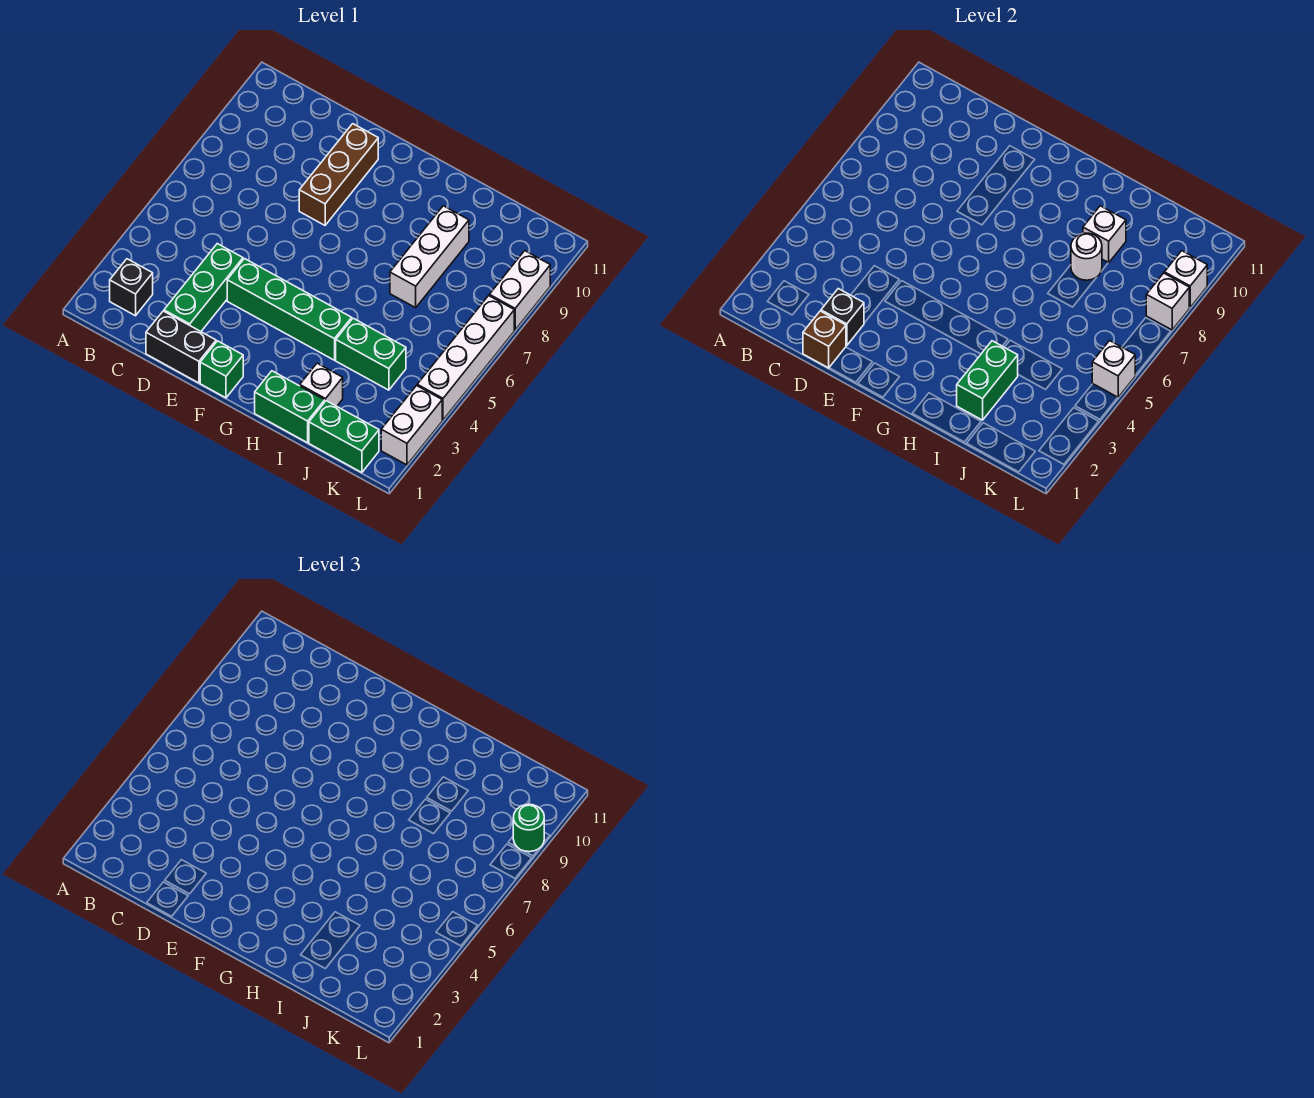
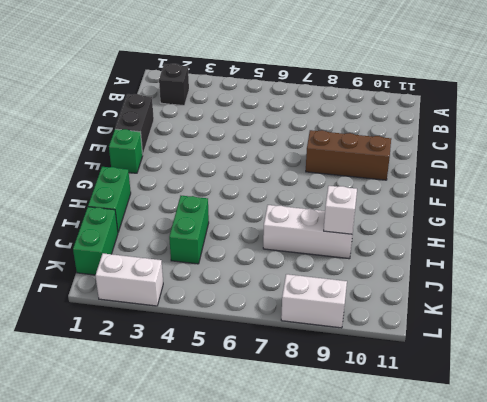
none -> green brick D2:D4 level 1
none -> green brick E4:H4 level 1
none -> white brick I2 level 1

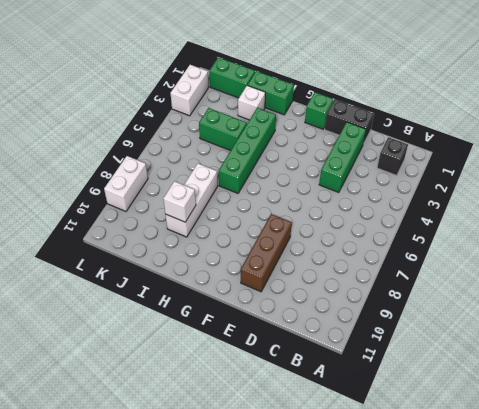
green brick H3:H6 level 1 -> green brick E4:H4 level 1
none -> white brick L4:L7 level 1
none -> brown brick D1 level 2
none -> black brick D2 level 2

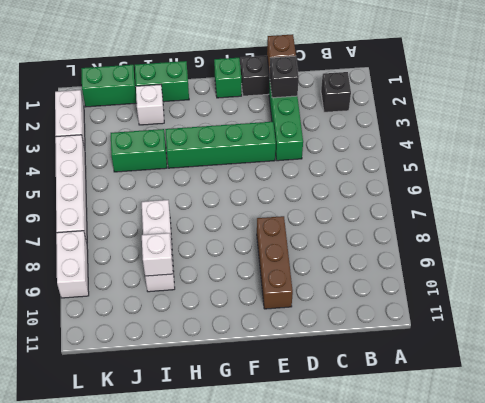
none -> green brick I2:I3 level 2
none -> white round brick I8 level 2
none -> white brick L5 level 2

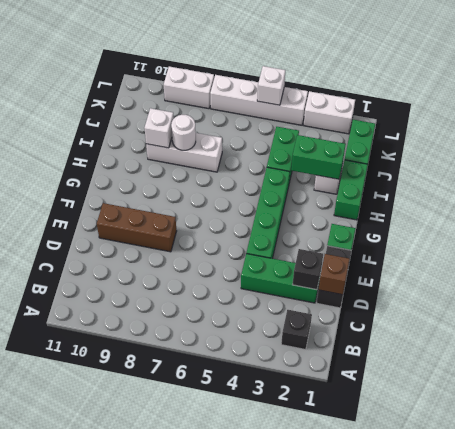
none -> white brick L8 level 2
none -> white brick L9 level 2
none -> green round brick L9 level 3

